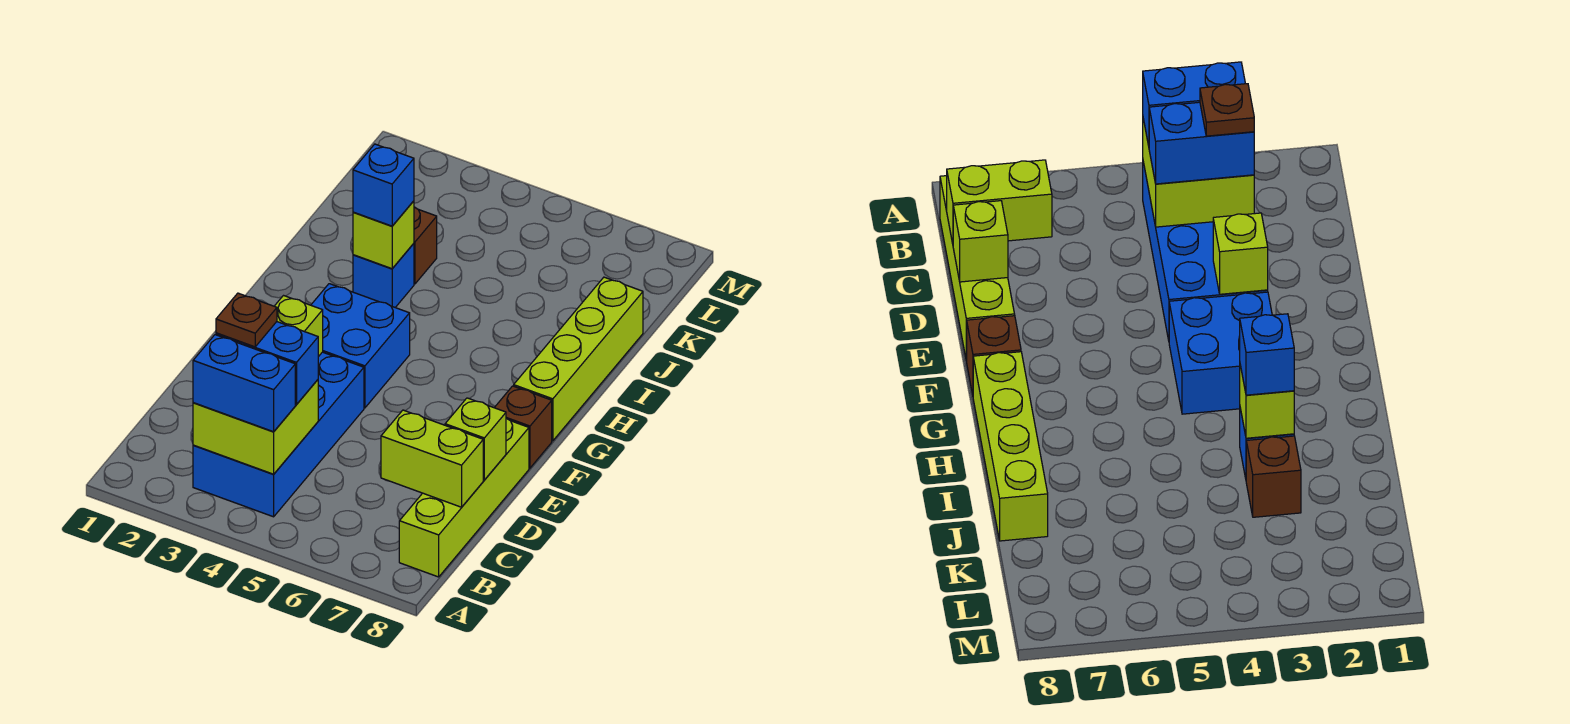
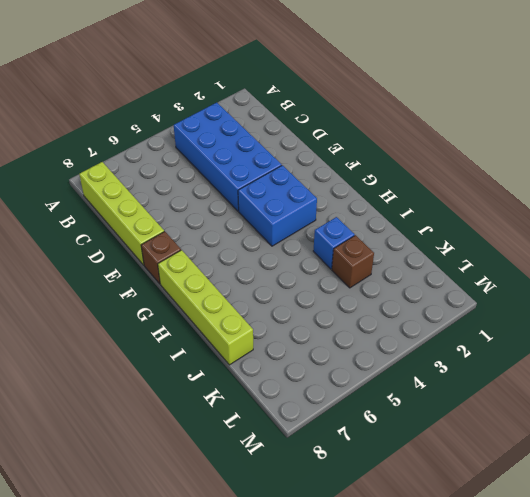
none -> lime brick B3:C4 level 2
none -> lime brick C7:C8 level 2
none -> lime brick D8 level 2

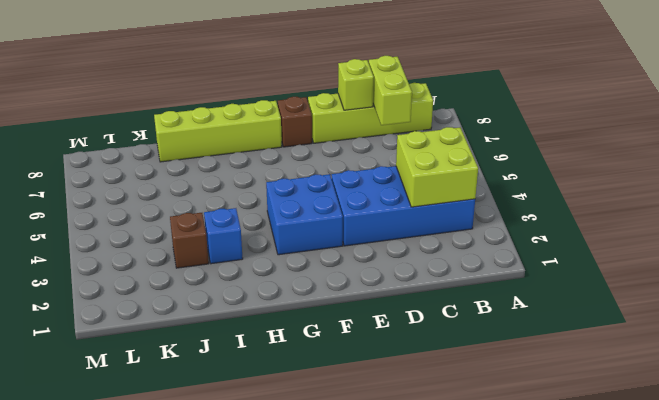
none -> lime brick E3 level 2
none -> lime brick I3 level 2
none -> blue brick B3:B4 level 3

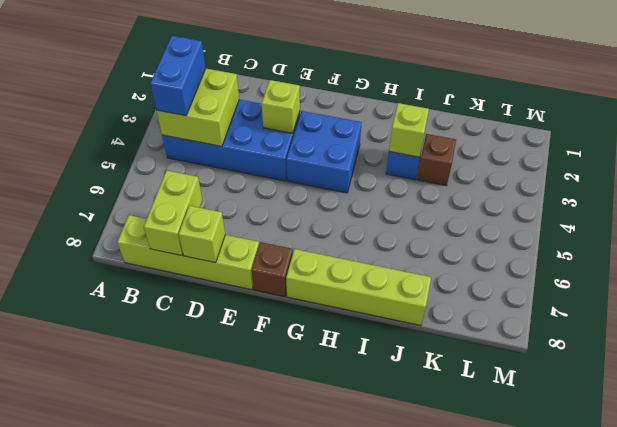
none -> blue brick C3:C4 level 3
none -> blue brick I3 level 3
none -> brown plate C3 level 4

